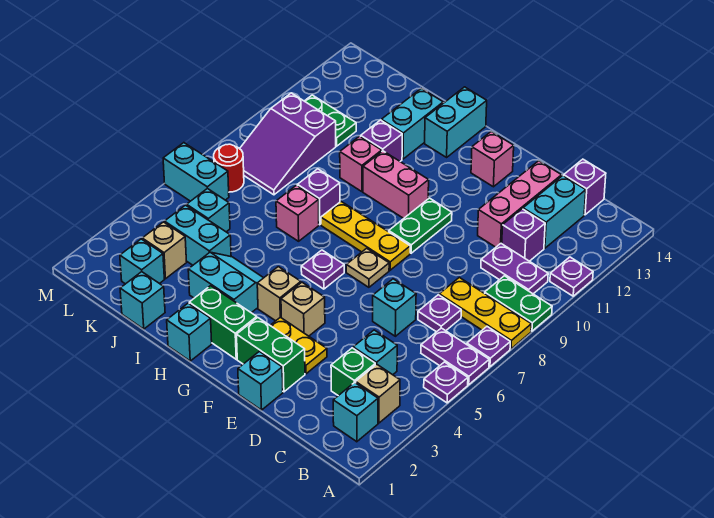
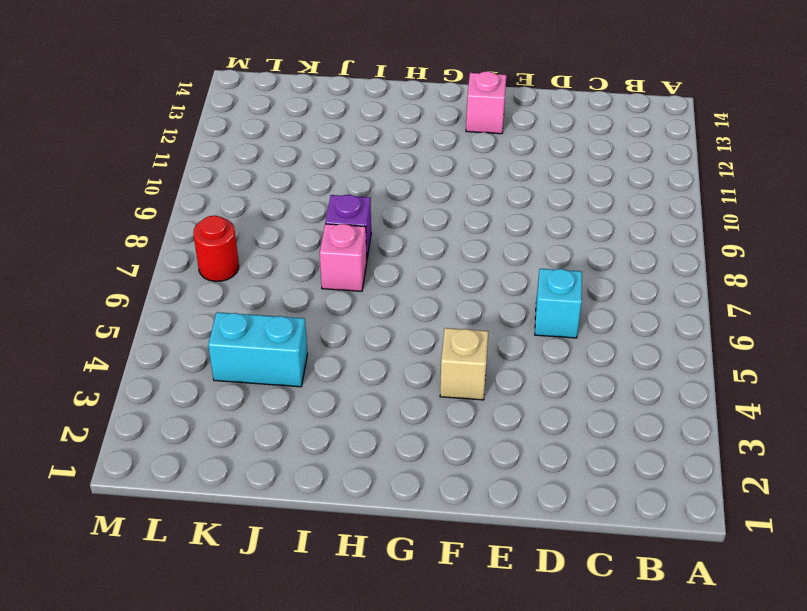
none -> purple plate A5 level 1
none -> purple plate A6:B6 level 1
none -> purple plate A7 level 1
none -> yellow plate A8:C8 level 1

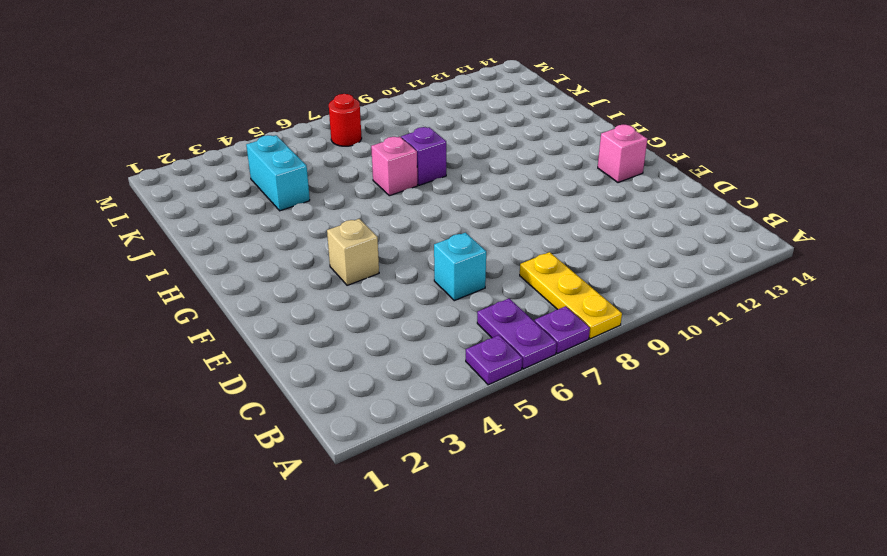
none -> green plate A9:B9 level 1
none -> purple plate A11 level 1
none -> cyan brick B2 level 1
none -> tan brick B3 level 1

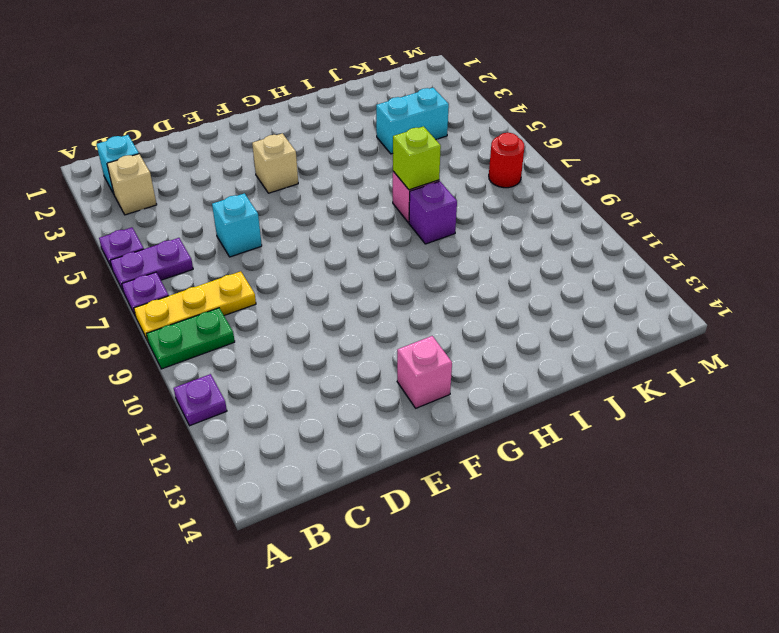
lime brick I7 level 2 -> none
none -> purple plate B10:C10 level 1
none -> green brick C3 level 1
none -> cyan brick C4 level 1
none -> purple plate C7 level 1

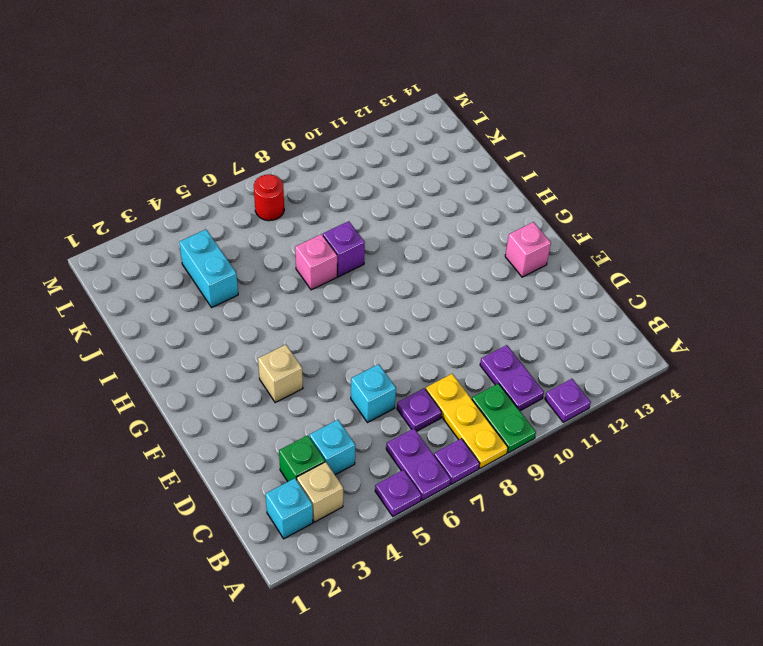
none -> purple brick C11 level 1
none -> cyan brick C12:C13 level 1
none -> purple brick C14 level 1
none -> pink brick D11:D13 level 1

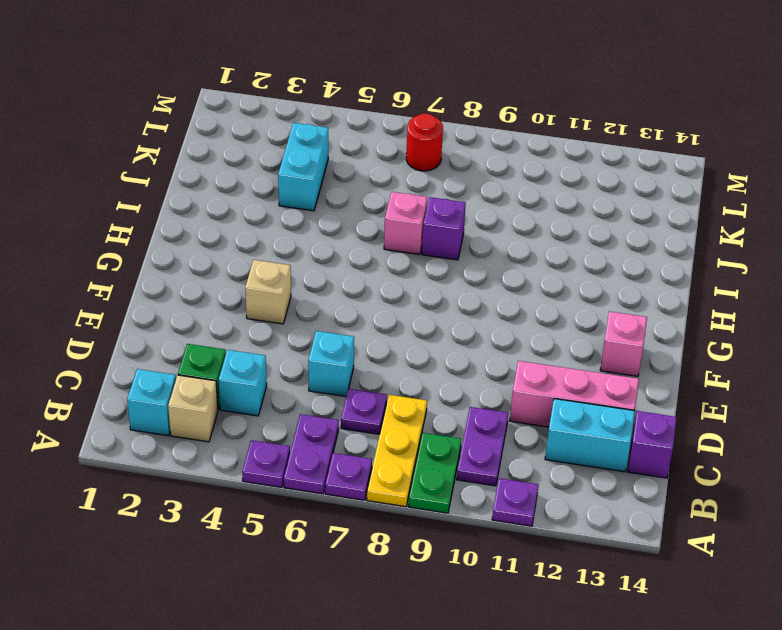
none -> purple brick C11 level 1
none -> cyan brick E1 level 1
none -> green brick E2:F2 level 1
none -> yellow plate E3:F3 level 1

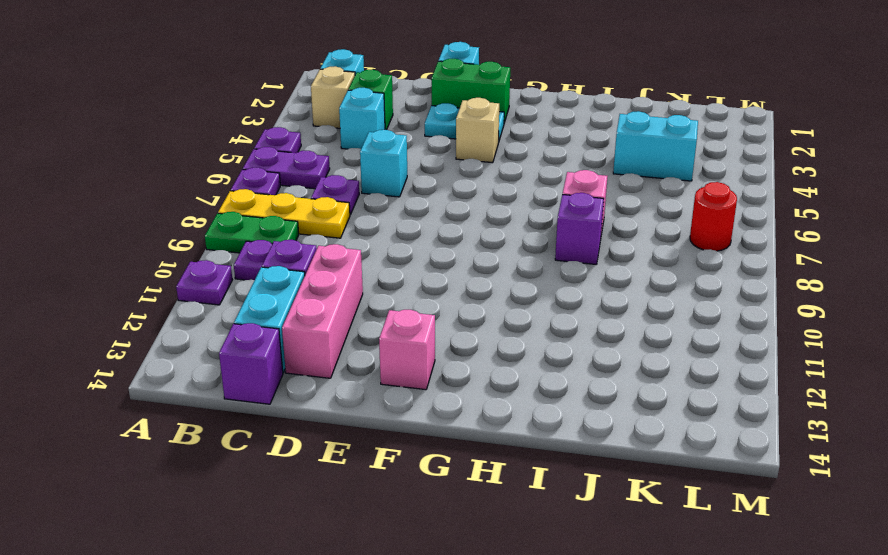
cyan plate E3:F3 level 1 -> yellow plate E3:F3 level 1
none -> tan plate F7 level 1
none -> yellow plate F8:H8 level 1
none -> green plate F9:F10 level 1
none -> green brick G2:H2 level 1

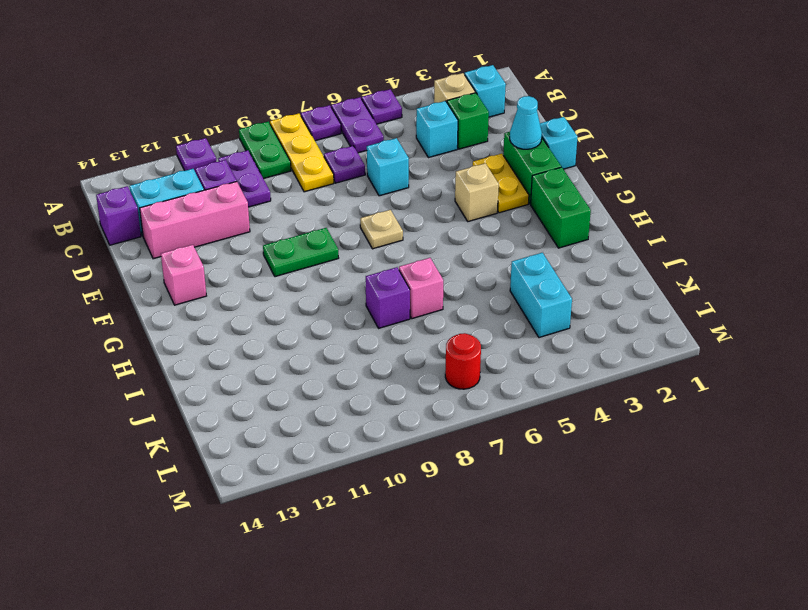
cyan cone E2 level 2 -> none
none -> yellow plate F8:H8 level 1
none -> tan brick G4 level 1
none -> purple plate G6 level 1
none -> pink brick G10:H10 level 1

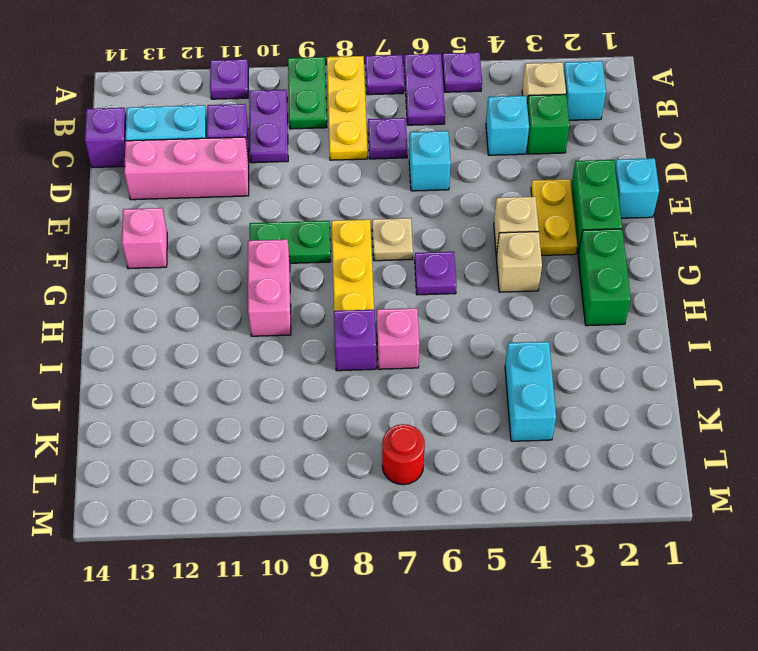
none -> cyan brick H1 level 1
none -> cyan slope H3:I4 level 1 top 3
none -> cyan brick H13:H14 level 1
none -> pink brick I10 level 1

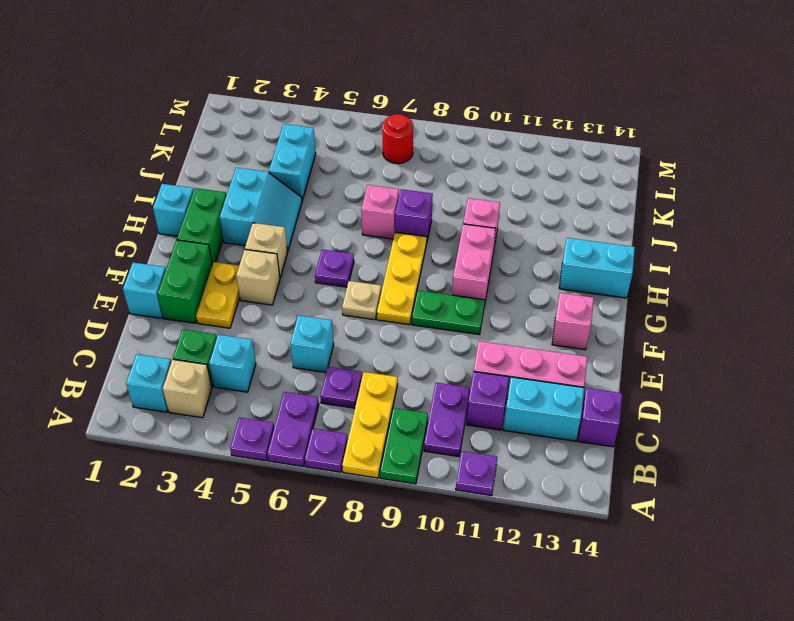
none -> purple brick I11 level 1
none -> cyan brick I12:I13 level 1
none -> cyan brick J1 level 1
none -> cyan brick K2 level 1

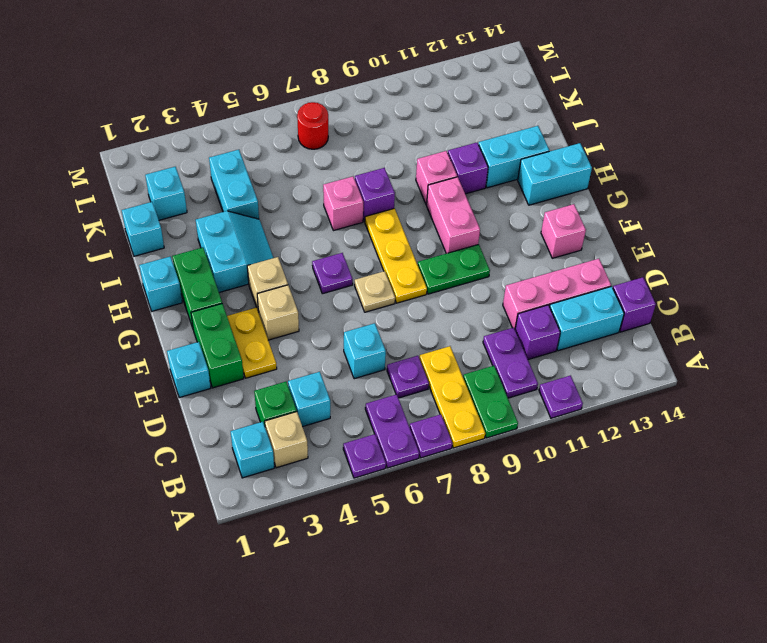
none -> tan brick K3 level 1
none -> cyan brick K5 level 1
none -> purple slope K8:L10 level 1 top 10
none -> green plate K11:L11 level 1

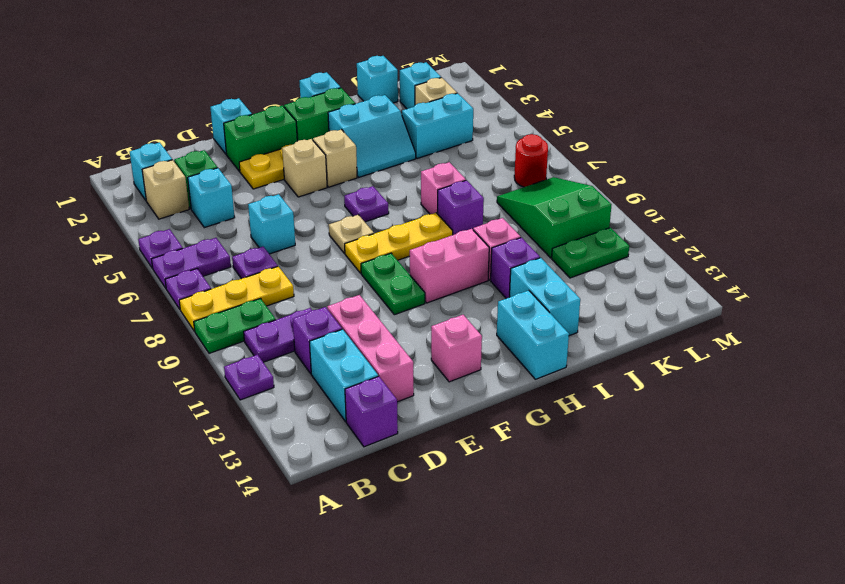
green slope K8:L10 level 1 top 10 -> purple slope K8:L10 level 1 top 10
none -> cyan brick K5 level 1
none -> cyan brick L6:M6 level 1

